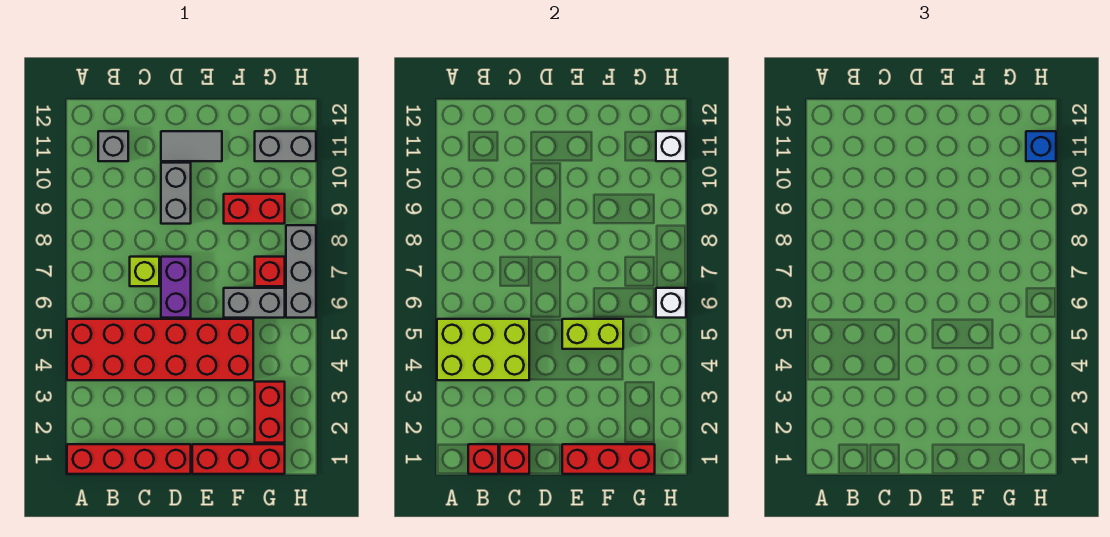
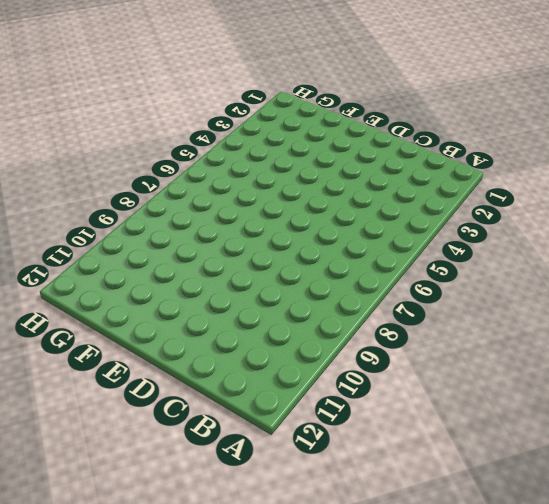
none -> red brick A1:D1 level 1
none -> red brick A4:F5 level 1
none -> grey brick B11 level 1

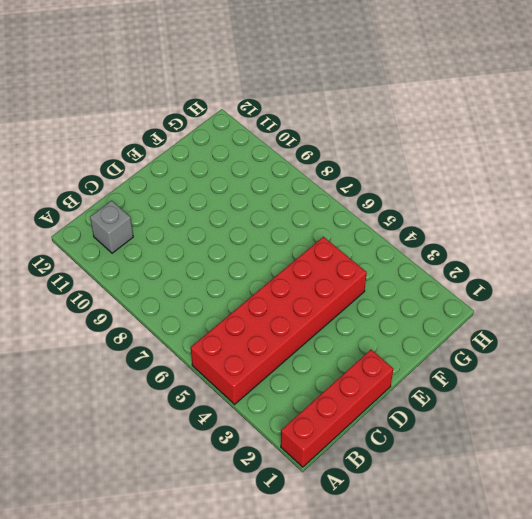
none -> lime brick C7 level 1
none -> purple brick D6:D7 level 1
none -> grey brick D9:D10 level 1

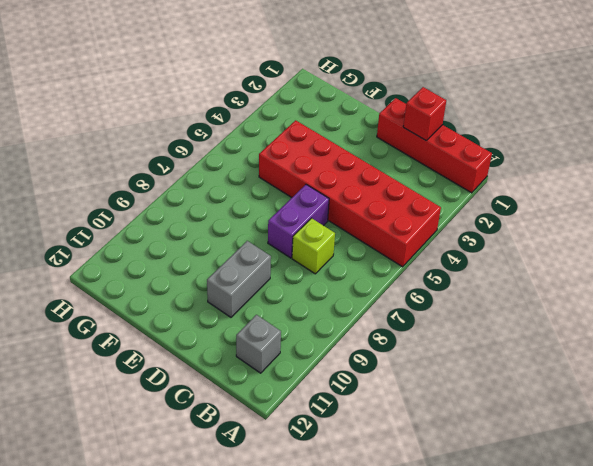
none -> grey tile D11:E11 level 1
none -> red brick E1:G1 level 1
none -> grey brick F6:G6 level 1

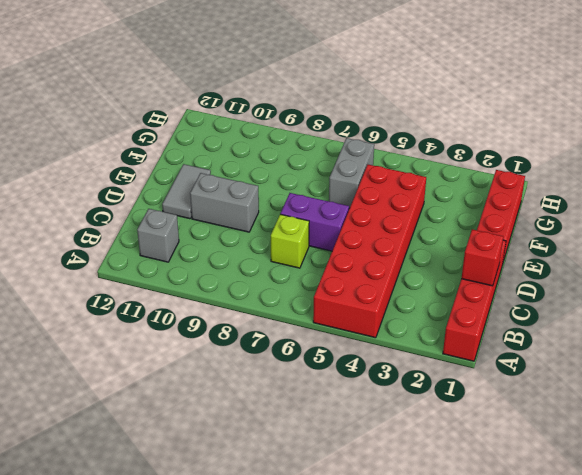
none -> red brick F9:G9 level 1
none -> red brick G2:G3 level 1
none -> red brick G7 level 1

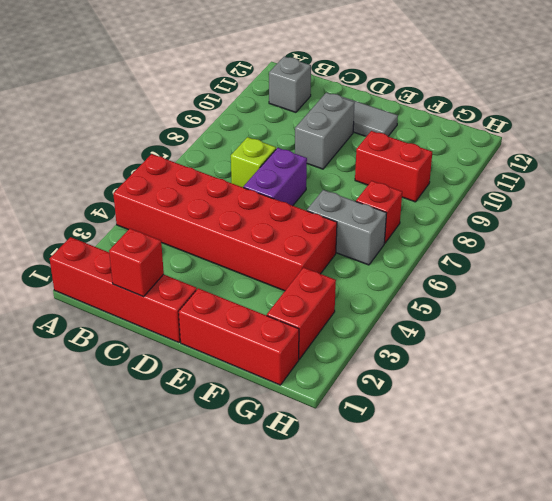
none -> grey brick G11:H11 level 1
none -> grey brick H6:H8 level 1
none -> lime brick A4:C5 level 2

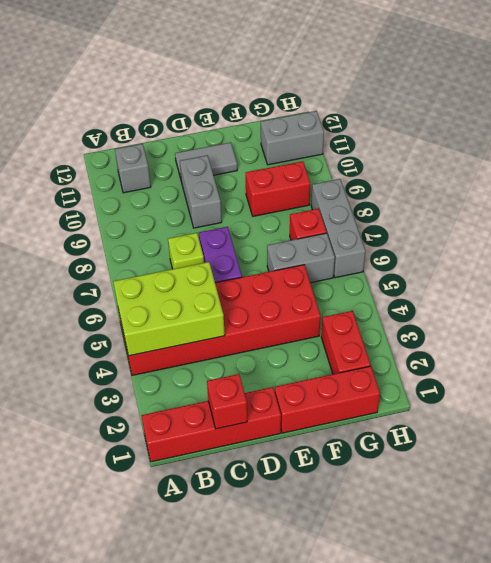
none -> red brick B1 level 2
none -> red brick E1:G1 level 2
none -> lime brick E5:F5 level 2

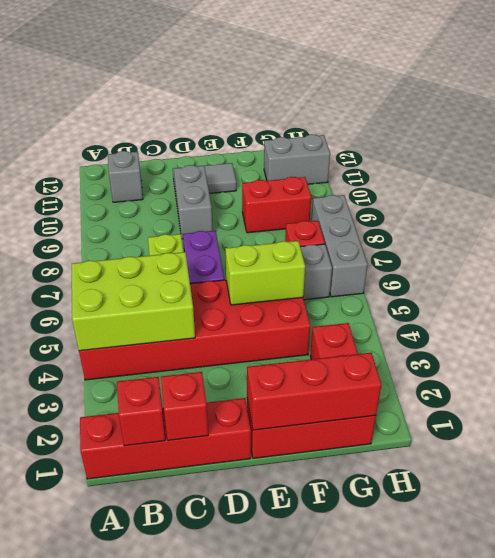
none -> white brick H6 level 2
none -> white brick H11 level 2
none -> blue brick H11 level 3

